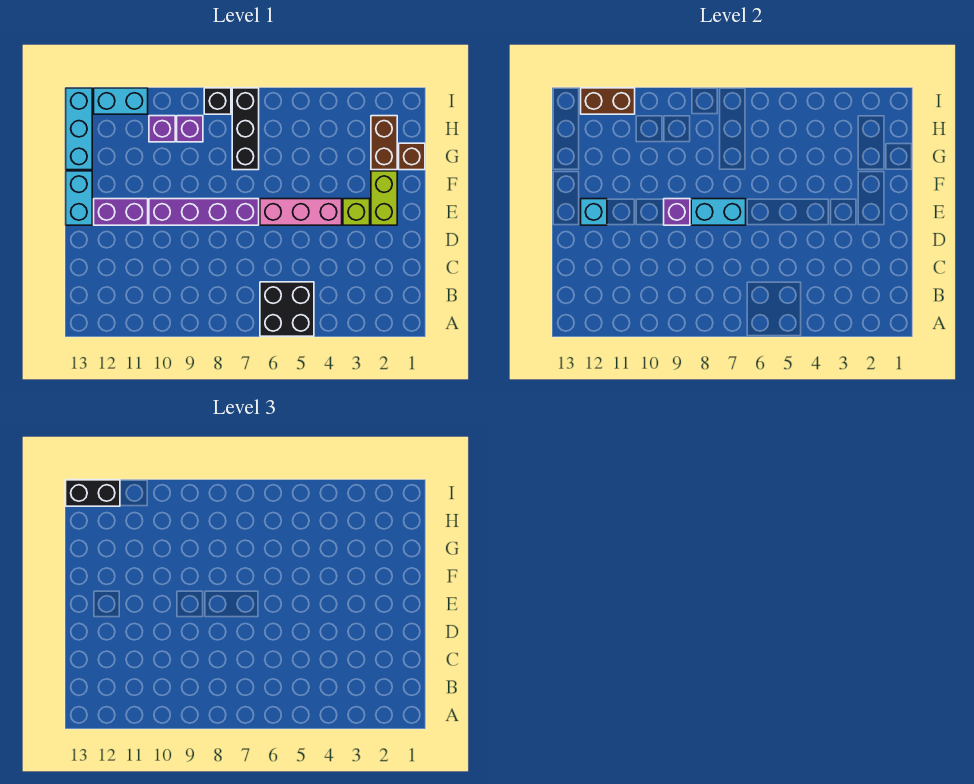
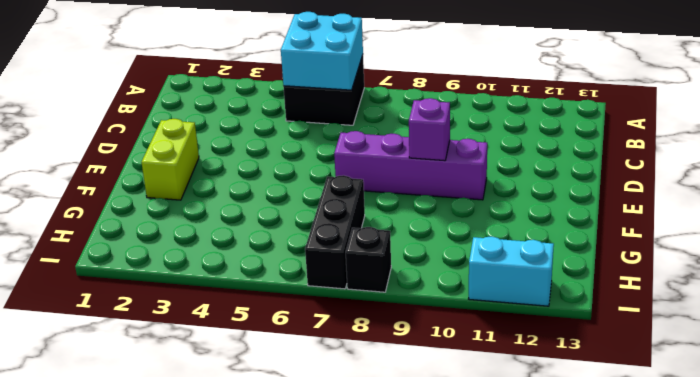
cyan brick A5:B6 level 2 -> none
none -> lime brick E3 level 1
none -> pink brick E4:E6 level 1
none -> purple brick E11:E12 level 1

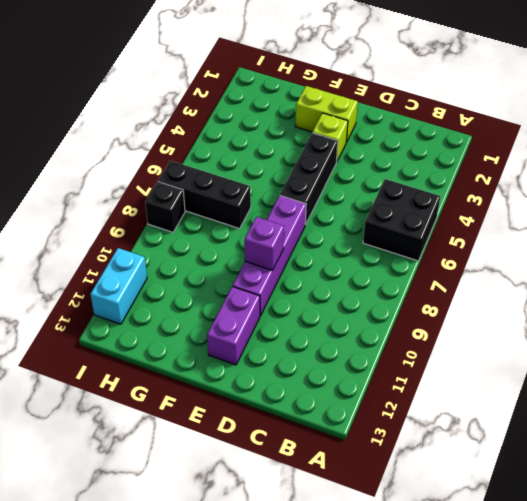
black brick E4:E6 level 1 -> pink brick E4:E6 level 1
none -> cyan brick E13:F13 level 1
none -> brown brick G1 level 1
none -> brown brick G2:H2 level 1

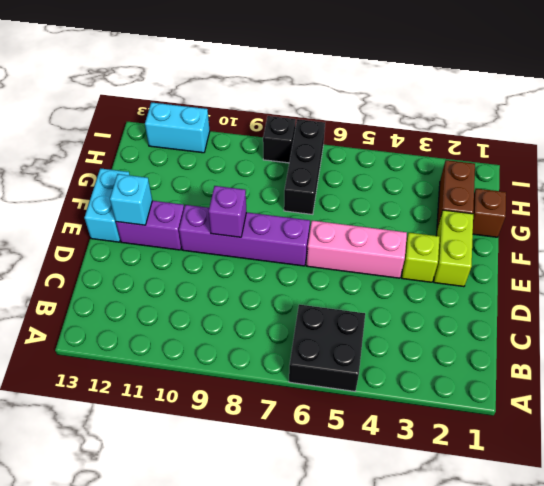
none -> cyan brick G13:I13 level 1
none -> purple brick H9 level 1
none -> purple brick H10 level 1

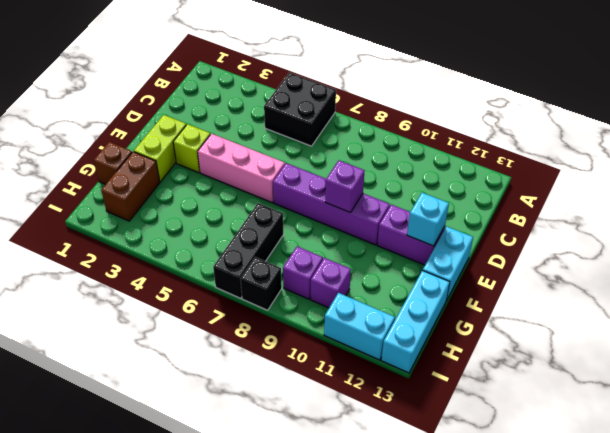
none -> cyan brick E7:E8 level 2
none -> brown brick I11:I12 level 2
none -> black brick I12:I13 level 3

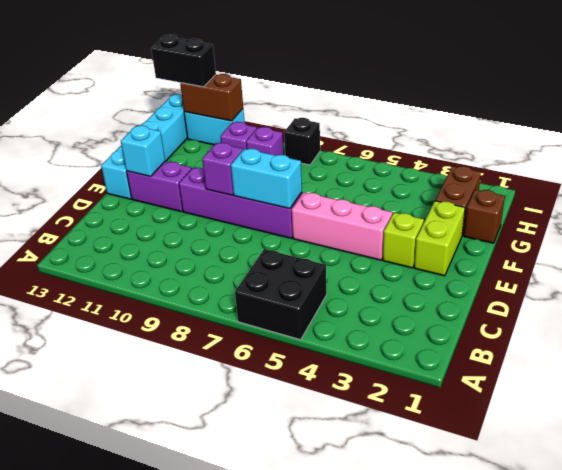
none -> black brick G7:I7 level 1

